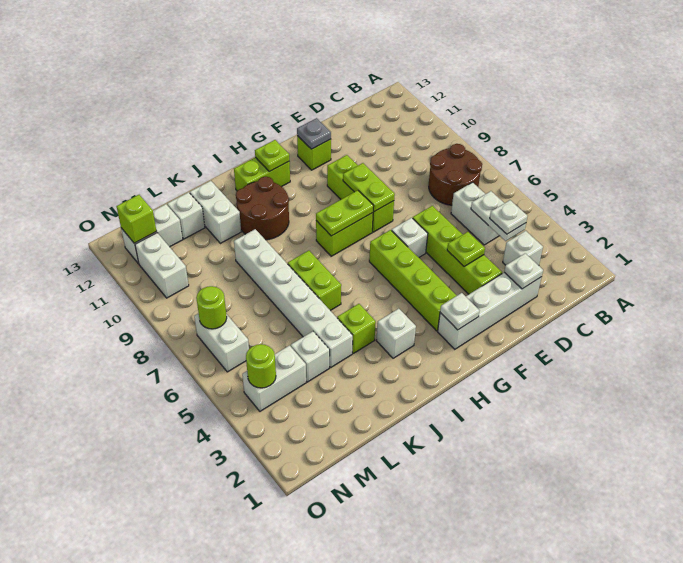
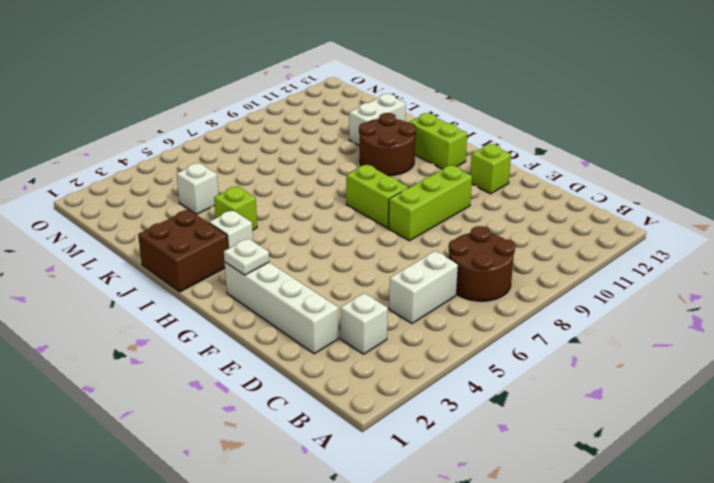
brown brick I1:J2 level 1 -> none
none -> lime brick E3:E6 level 1
none -> white brick F6 level 1
none -> lime brick G3:G6 level 1
none -> lime brick J6:J7 level 1

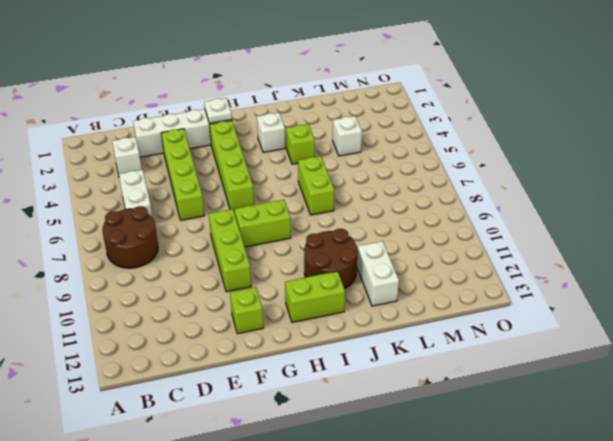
none -> white brick F6 level 1
none -> white brick K4:K9 level 1
none -> white brick L12 level 1
none -> white brick M4:N4 level 1

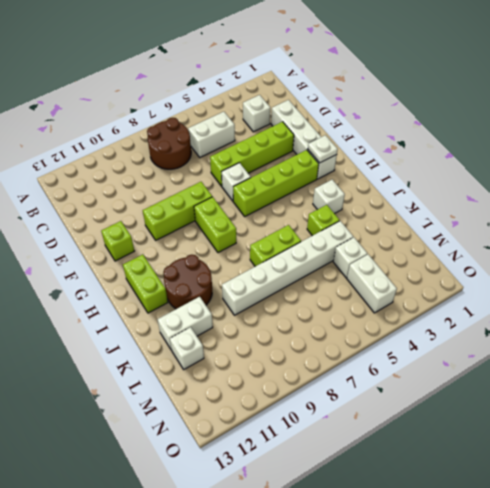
none -> white brick M12:N12 level 1
none -> white brick N6:N7 level 1
none -> white brick N10:N11 level 1
none -> white plate C4:C5 level 2

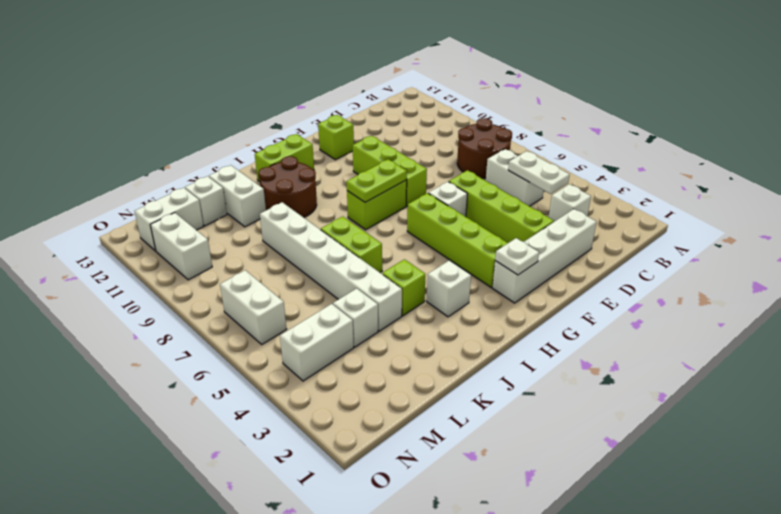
none -> white plate D2 level 2
none -> lime plate E4 level 2
none -> lime plate F8:F9 level 2
none -> grey plate F12 level 2

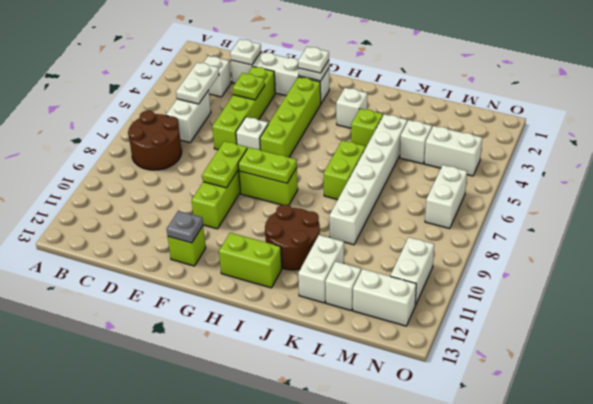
white plate G2 level 3 -> white plate C4 level 3
none -> lime plate H12 level 2
none -> lime round brick N4 level 2
none -> lime round brick N7 level 2
none -> lime brick N12 level 2

